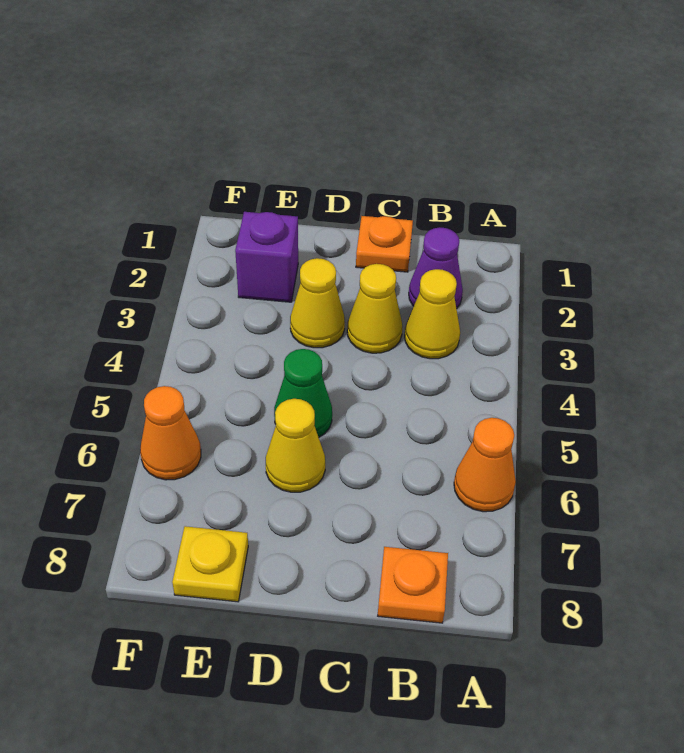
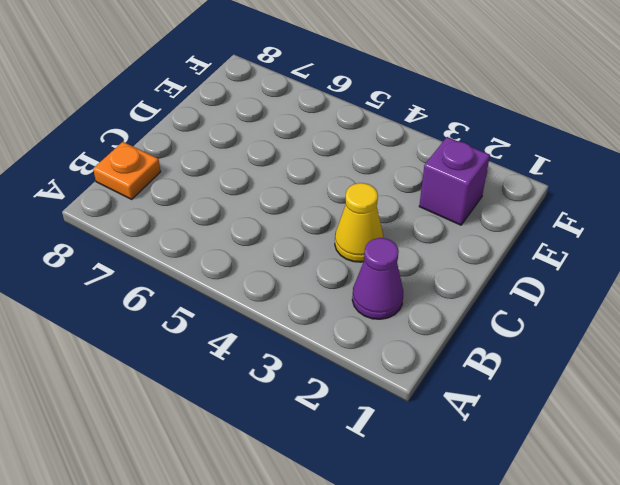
none -> orange cone A6 level 1
none -> yellow cone B3 level 1
none -> orange plate C1 level 1

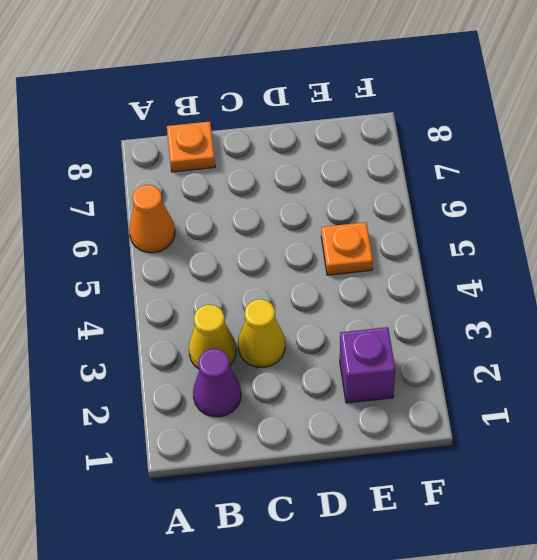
orange plate E5 level 1 -> orange plate C1 level 1
none -> yellow cone D3 level 1
none -> green cone D5 level 1
none -> yellow cone D6 level 1

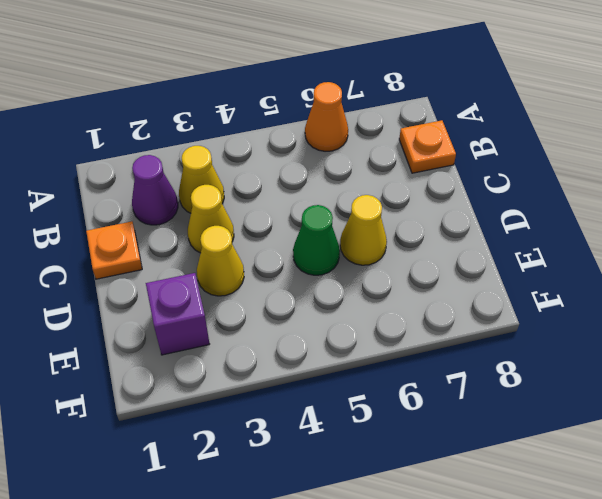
none -> yellow plate E8 level 1
none -> orange cone F6 level 1

